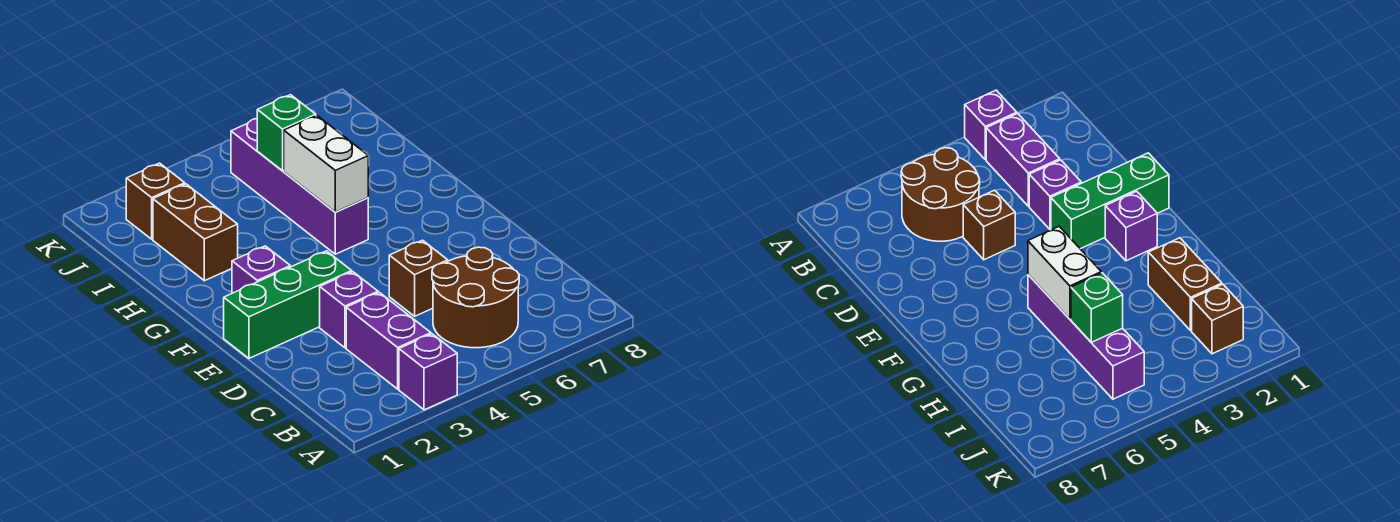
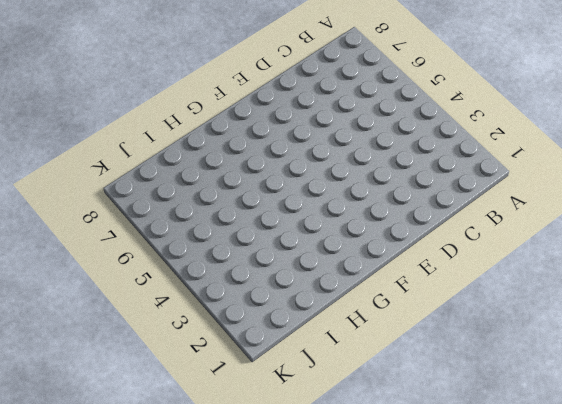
none -> purple brick A3 level 1
none -> purple brick B3:C3 level 1
none -> brown round brick B5:C6 level 1

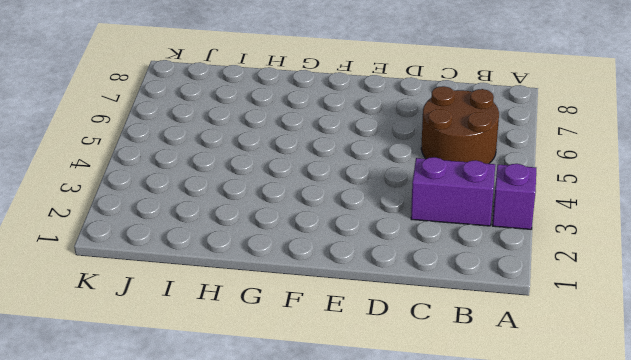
none -> purple brick D3 level 1
none -> brown brick D5 level 1
none -> green brick E1:E3 level 1

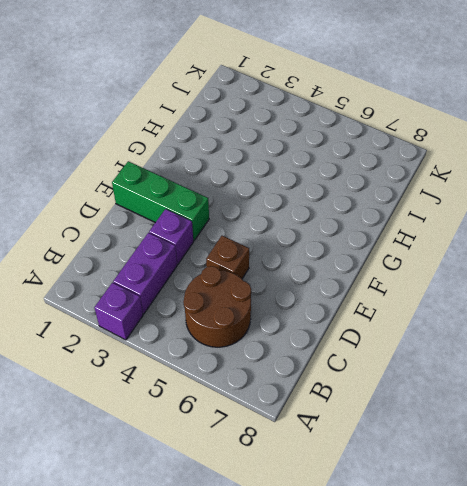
none -> purple brick F2 level 1
none -> purple brick G5:J5 level 1
none -> brown brick H2:I2 level 1

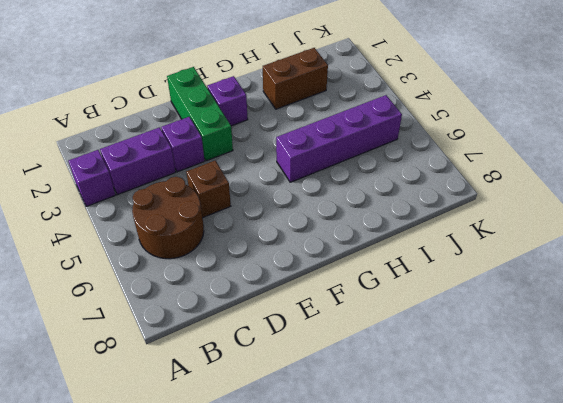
none -> brown brick J2 level 1
none -> white brick G5:H5 level 2
none -> green brick I5 level 2

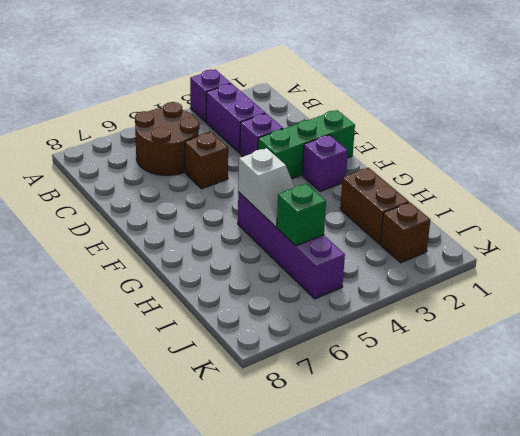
white slope G5:H5 level 2 top G -> white brick G5:H5 level 2

